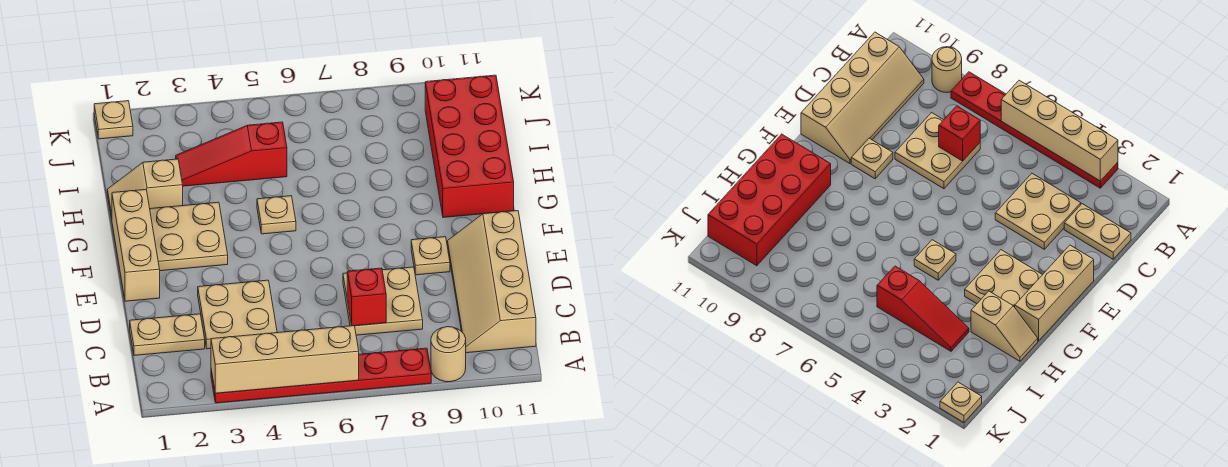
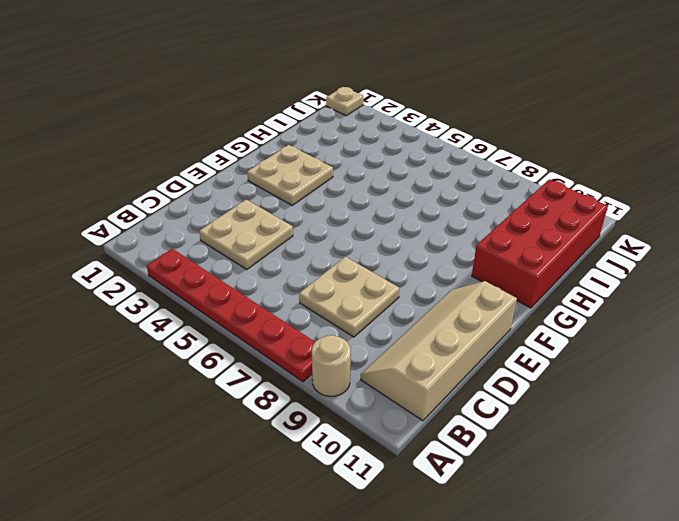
none -> tan plate C1:C2 level 1
none -> tan brick E1:G1 level 1
none -> tan plate E9 level 1

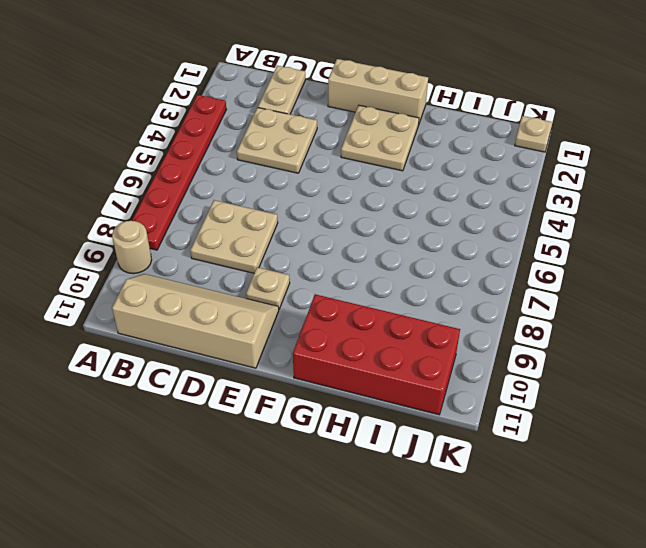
none -> tan plate G5 level 1
none -> tan slope H1:H2 level 1 top 2
none -> red slope I3:I5 level 1 top 5

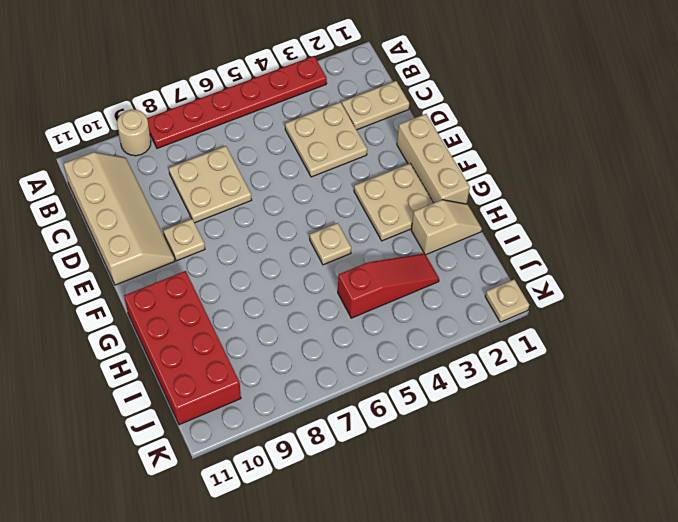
none -> tan brick A3:A6 level 2
none -> red brick C7 level 2

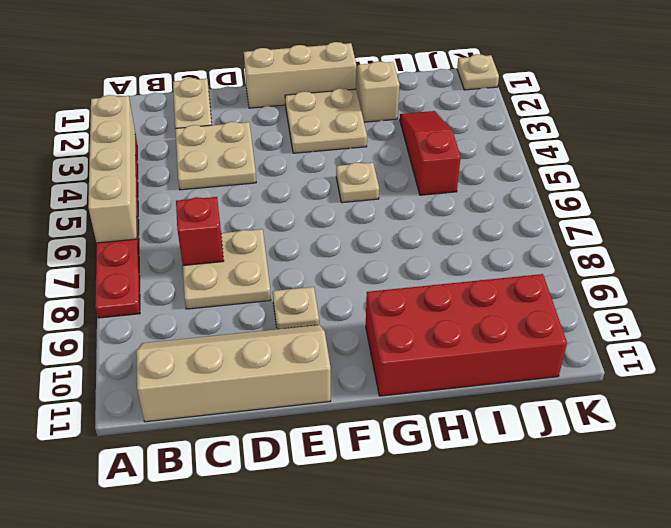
none -> tan round brick A9 level 1

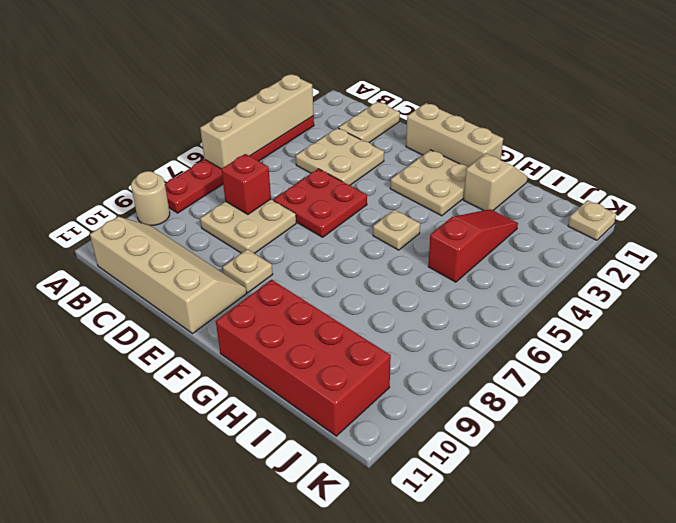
red plate D5:E6 level 1 -> none

